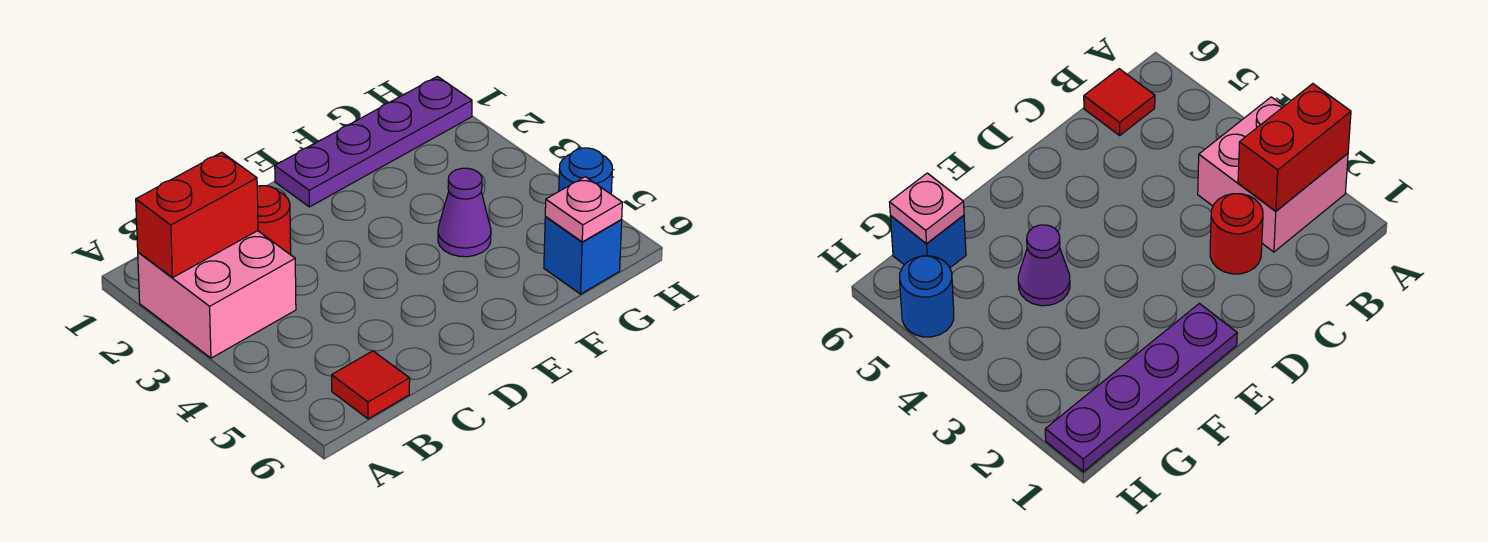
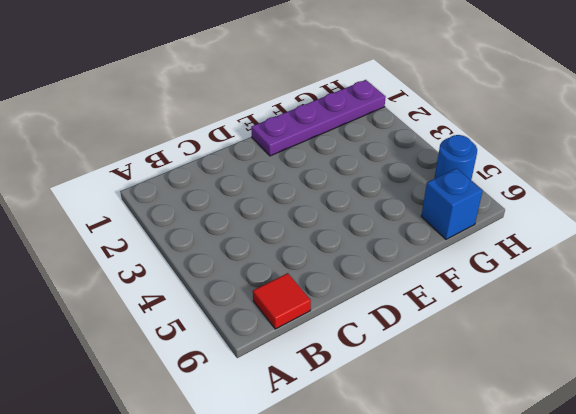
none -> pink brick A2:B3 level 1
none -> red round brick C2 level 1

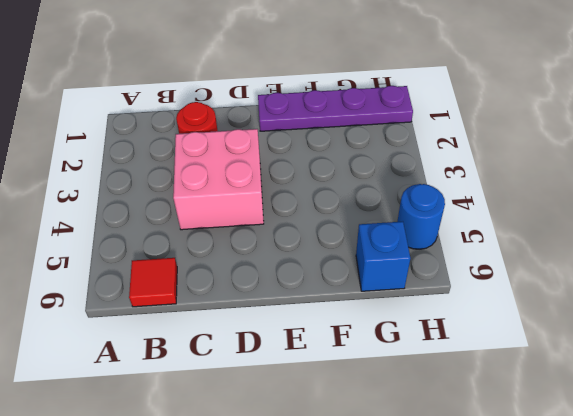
pink brick C3:D4 level 1 -> pink brick A2:B3 level 1
none -> purple cone F4 level 1
none -> red brick A2:B2 level 2

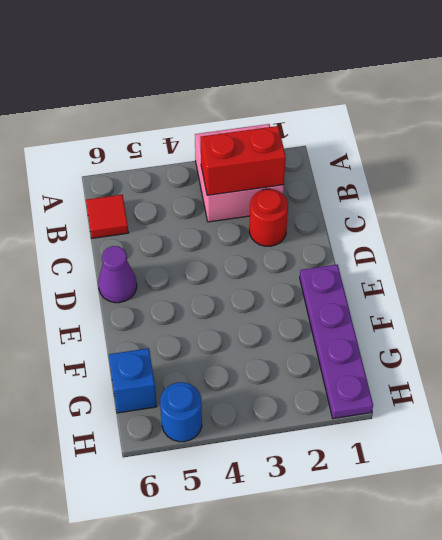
red brick B2:B3 level 2 -> red brick A2:B2 level 2
purple cone D6 level 1 -> purple cone F4 level 1
none -> pink plate G6 level 2

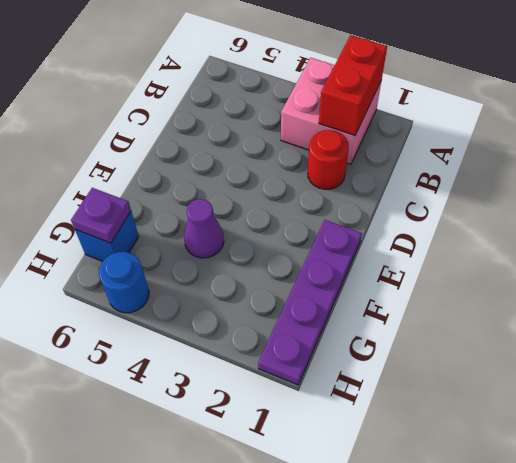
purple plate G6 level 2 -> pink plate G6 level 2
none -> red tile B6 level 1

